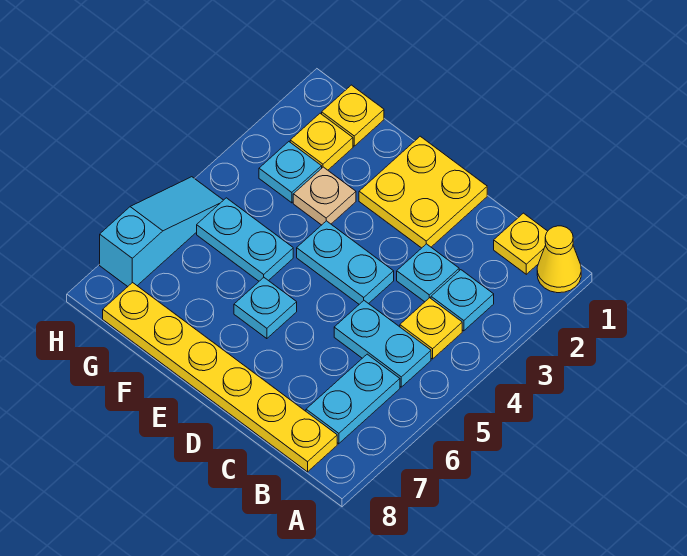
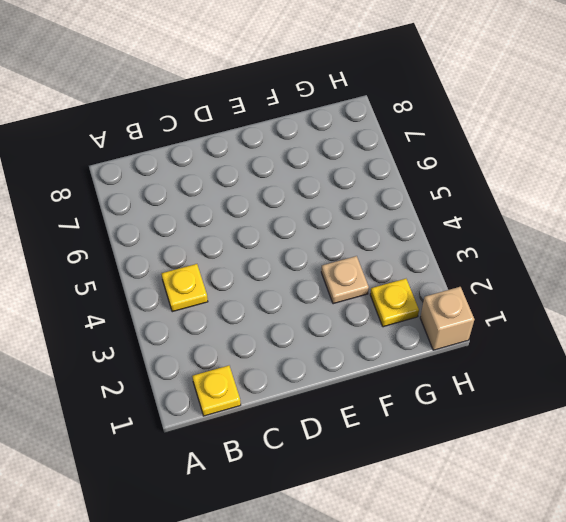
tan brick H1 level 1 -> none
none -> yellow cone A1 level 1
none -> cyan plate B3 level 1
none -> cyan plate B5:C5 level 1

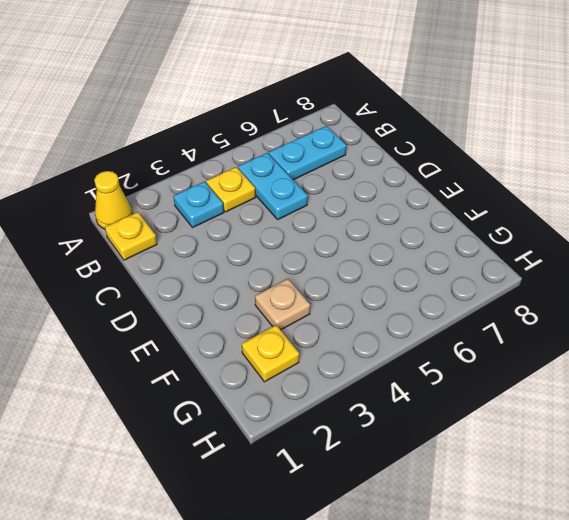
none -> yellow plate B8:G8 level 1
none -> cyan plate C3 level 1
none -> yellow plate D1:E2 level 1

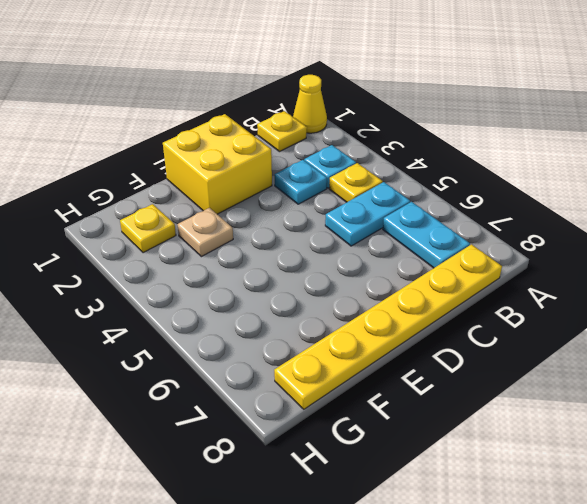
yellow brick D1:E2 level 1 -> yellow plate D1:E2 level 1
none -> cyan plate D4:E4 level 1
none -> cyan plate E6 level 1
none -> cyan plate F5:G5 level 1

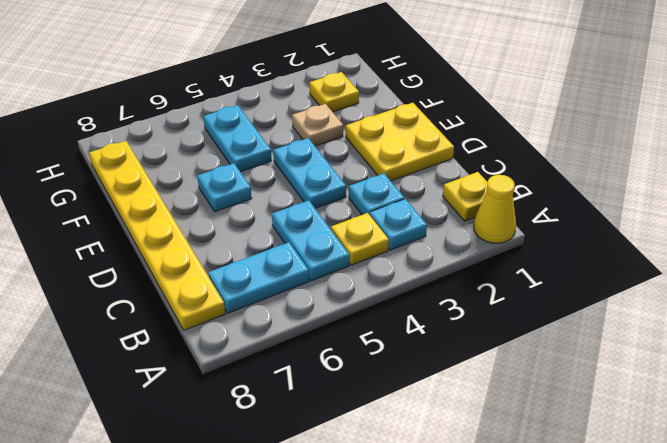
none -> yellow plate G1 level 1
none -> cyan plate G3 level 1
none -> cyan slope H5:H7 level 1 top 7

